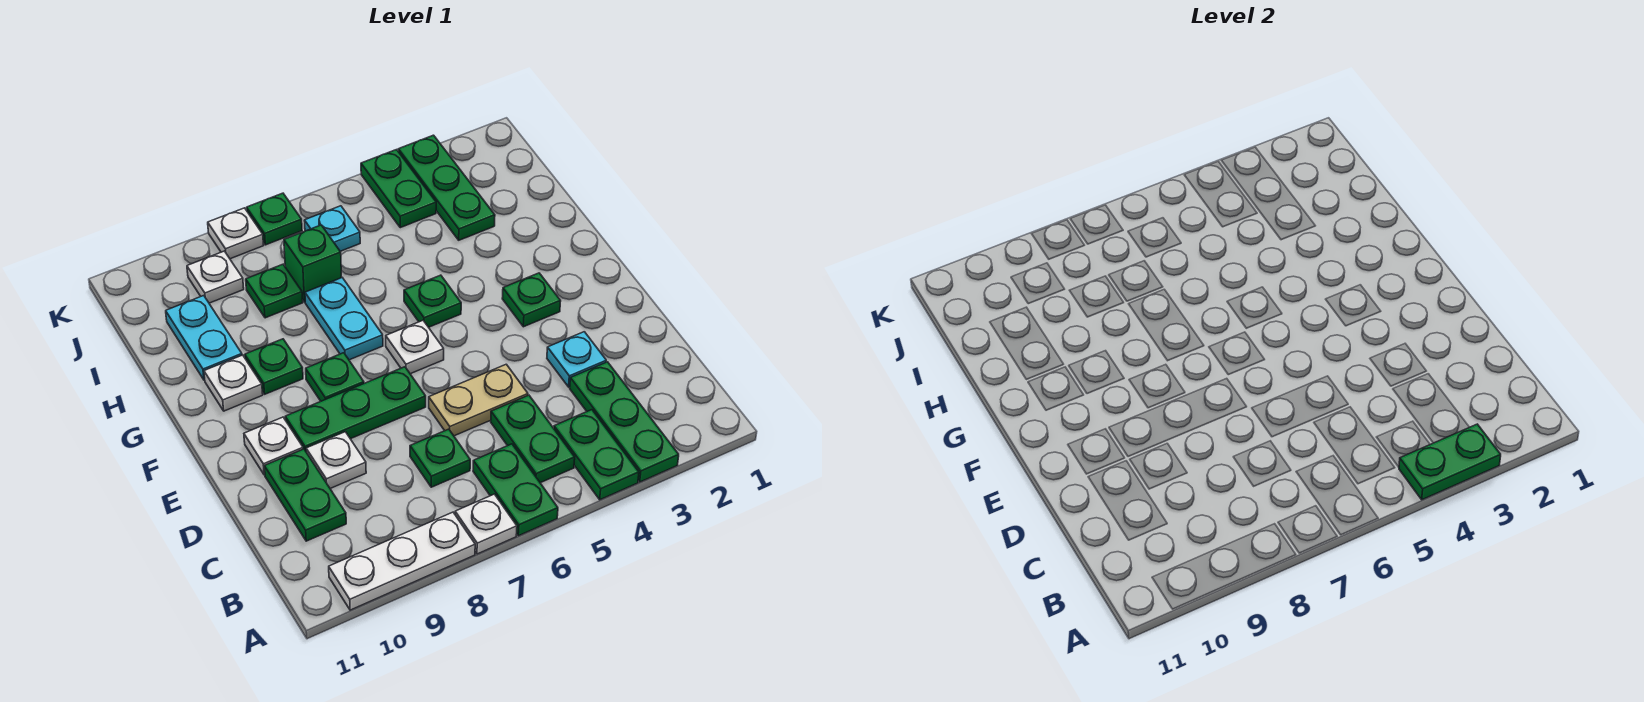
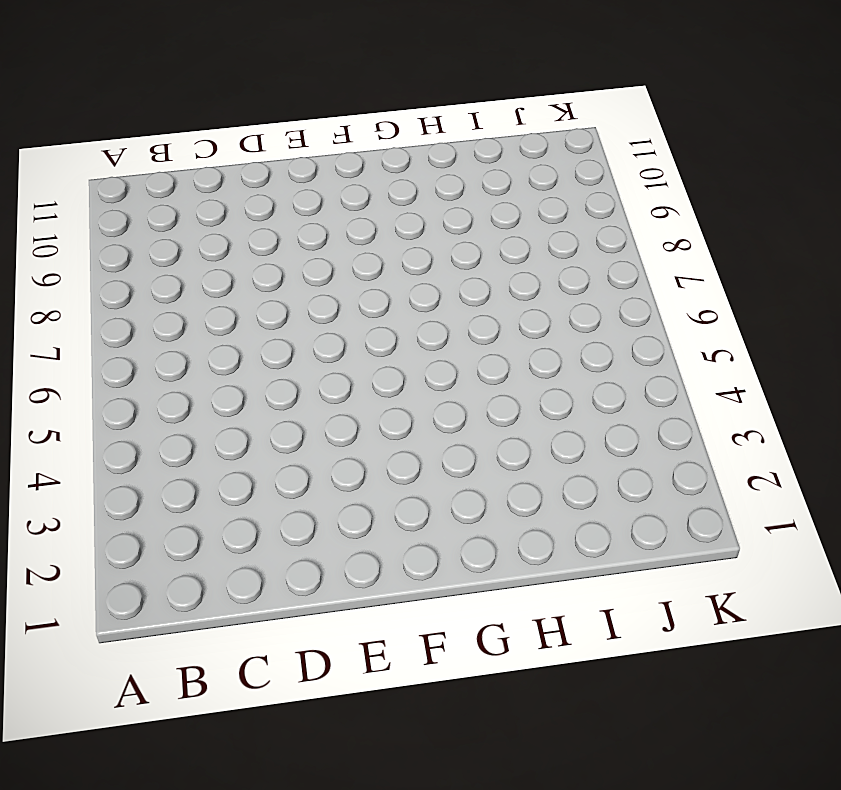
none -> green plate A3:C3 level 1
none -> green plate A4:B4 level 1
none -> green plate A6:B6 level 1
none -> white plate A7 level 1

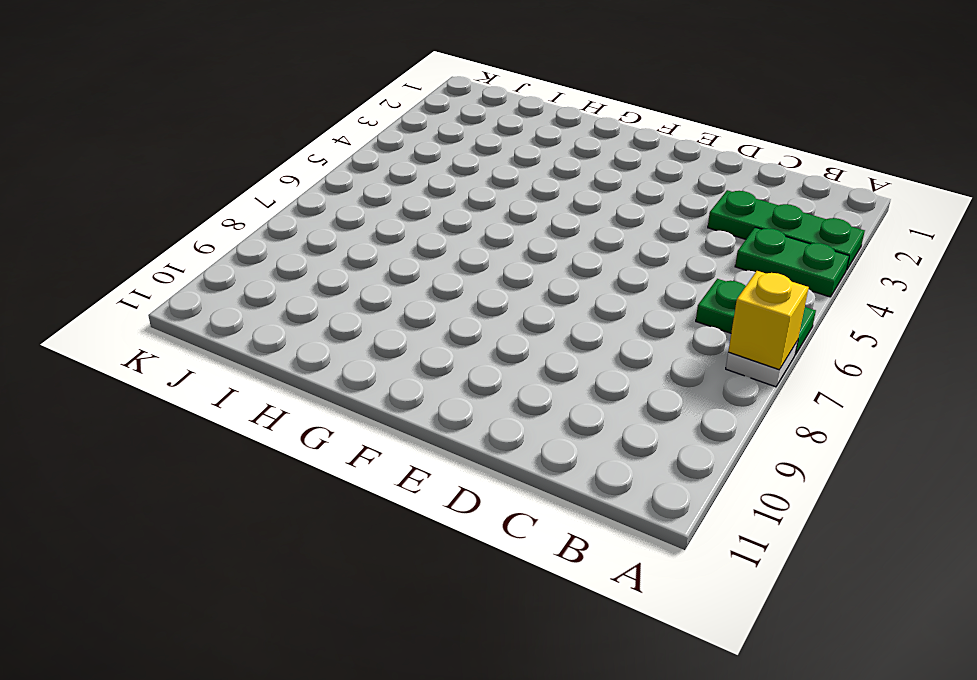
yellow brick A7 level 2 -> none
none -> white plate A8:A10 level 1
none -> green plate B5:C5 level 1
none -> green plate C7 level 1
none -> green plate C10:D10 level 1

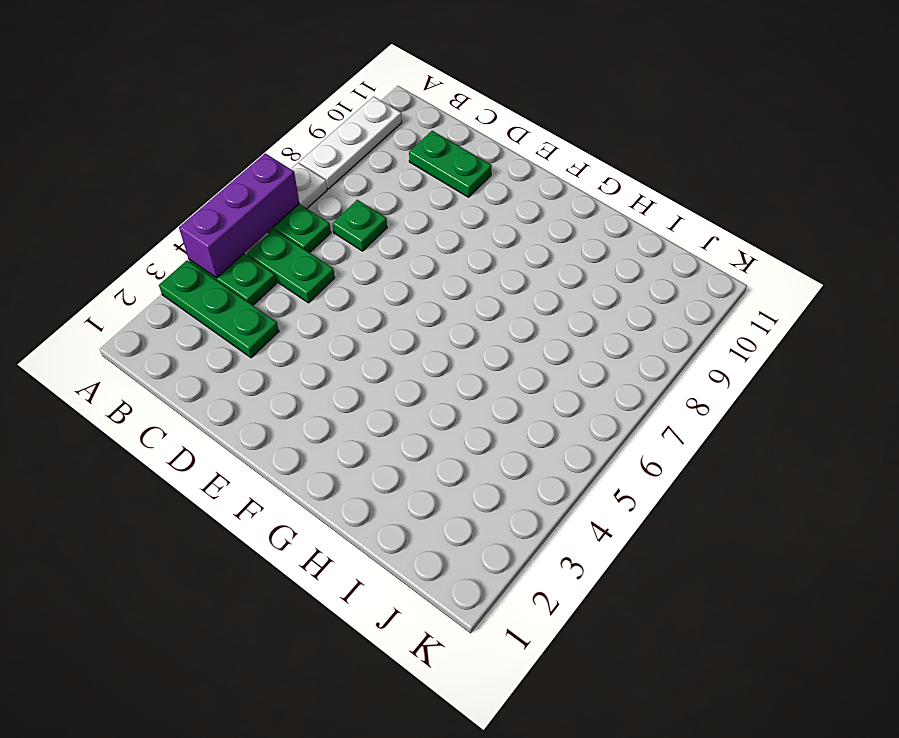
purple brick A4:A6 level 2 -> green plate A3:A4 level 2
none -> cyan plate D3 level 1
none -> tan plate D5:D6 level 1
none -> white plate D9 level 1
none -> green plate E7:E9 level 1

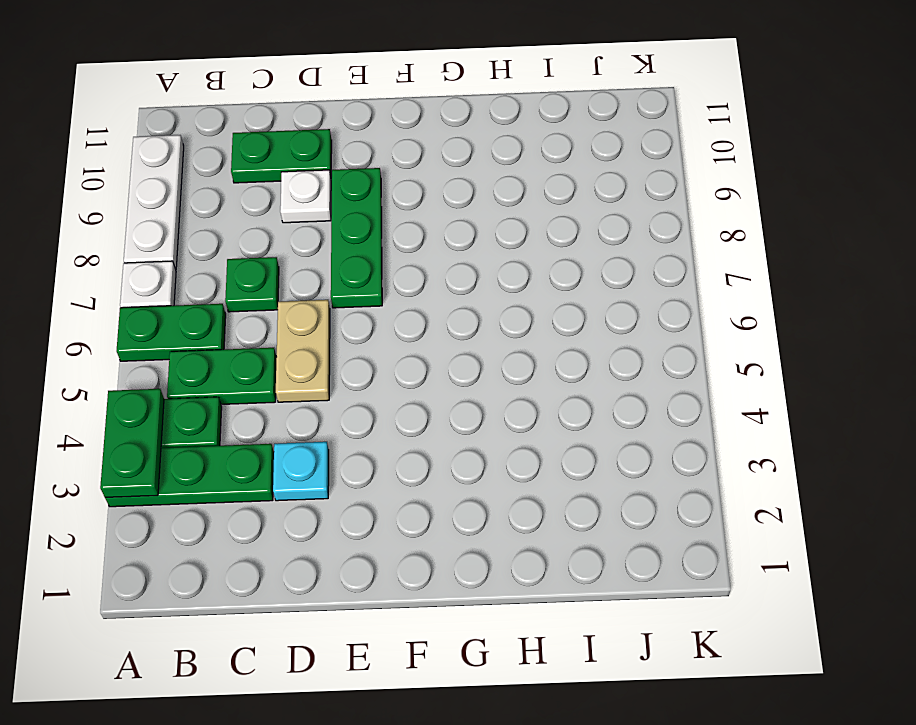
none -> white plate E10 level 1
none -> green plate F3 level 1
none -> white plate F6 level 1
none -> green plate F8 level 1

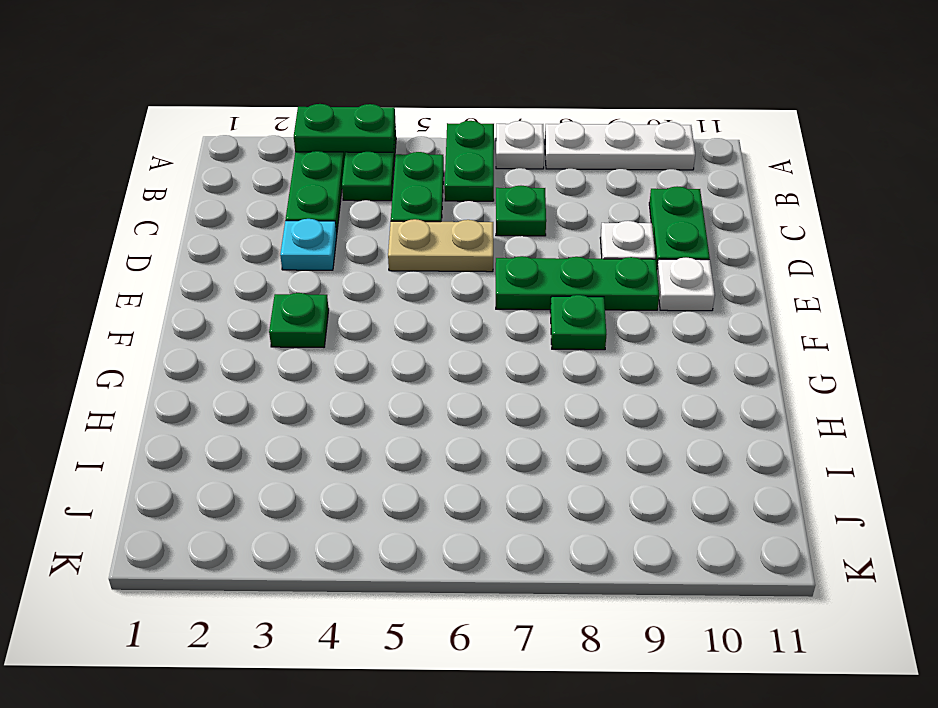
none -> white plate F6 level 1
none -> green plate G5 level 1
none -> cyan plate G7:H7 level 1
none -> green plate G9 level 1

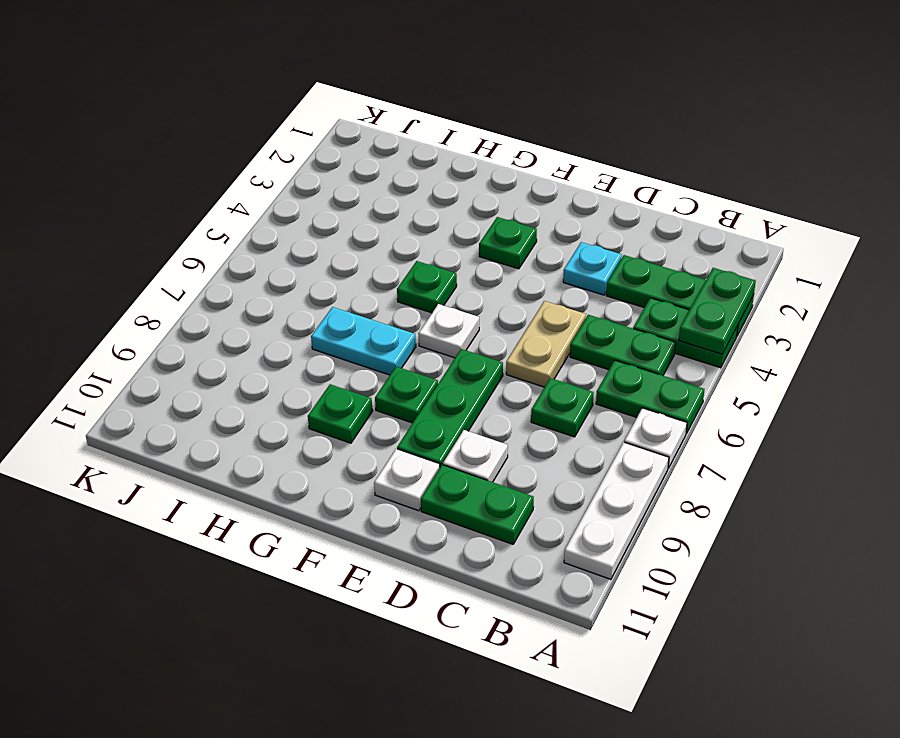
none -> white plate G10 level 1
none -> cyan plate H10:I10 level 1
none -> green plate I3:K3 level 1
none -> green brick I7 level 1

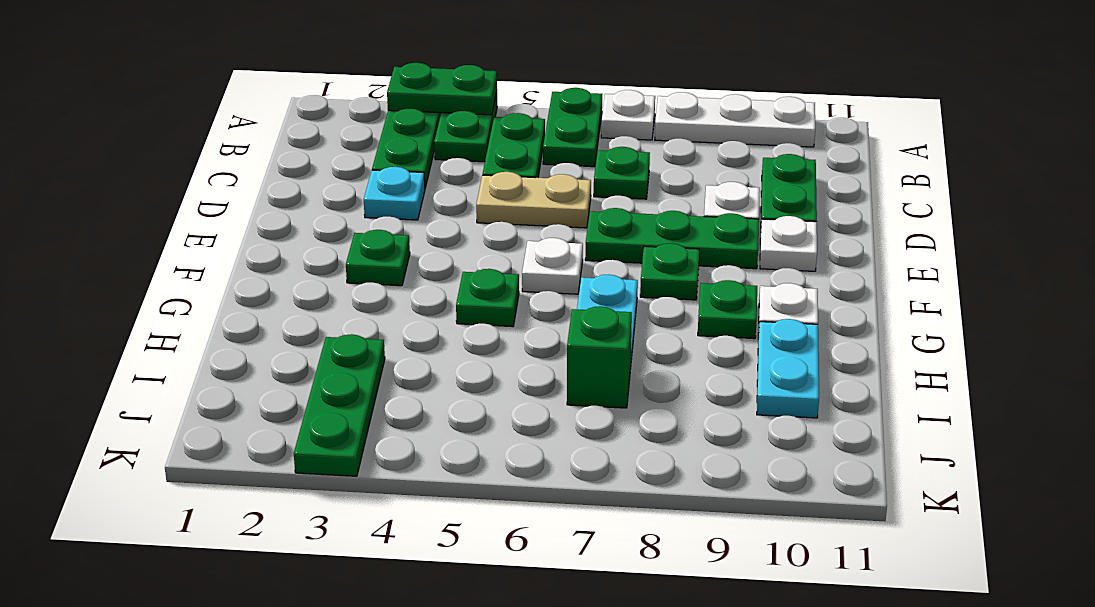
none -> green plate I8 level 1
none -> green plate J4:K4 level 1
none -> cyan plate J6 level 1
none -> white plate J9 level 1

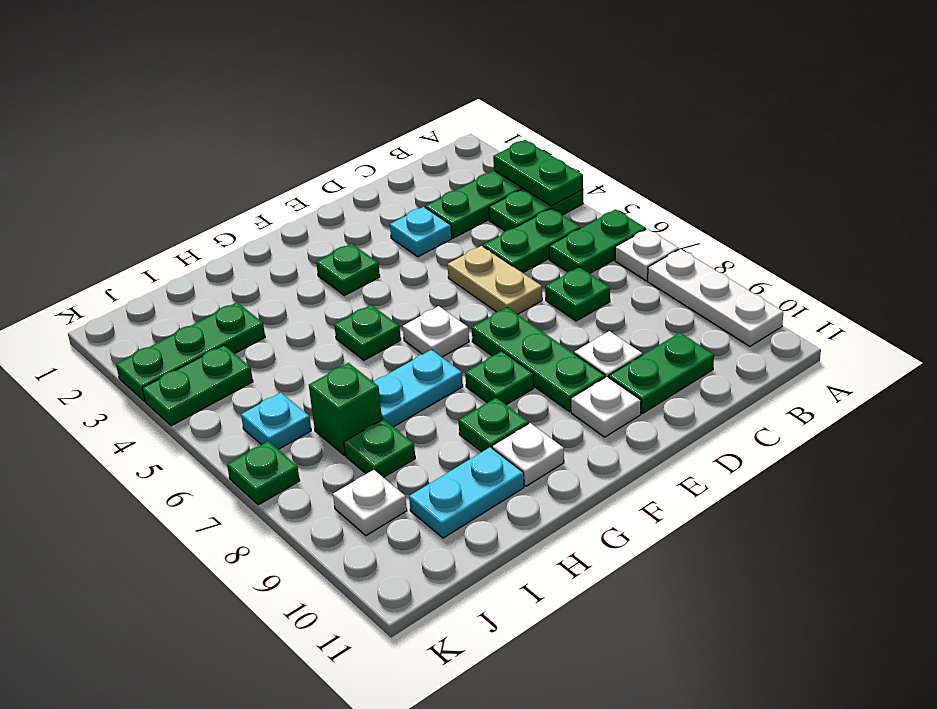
none -> white plate K8 level 1

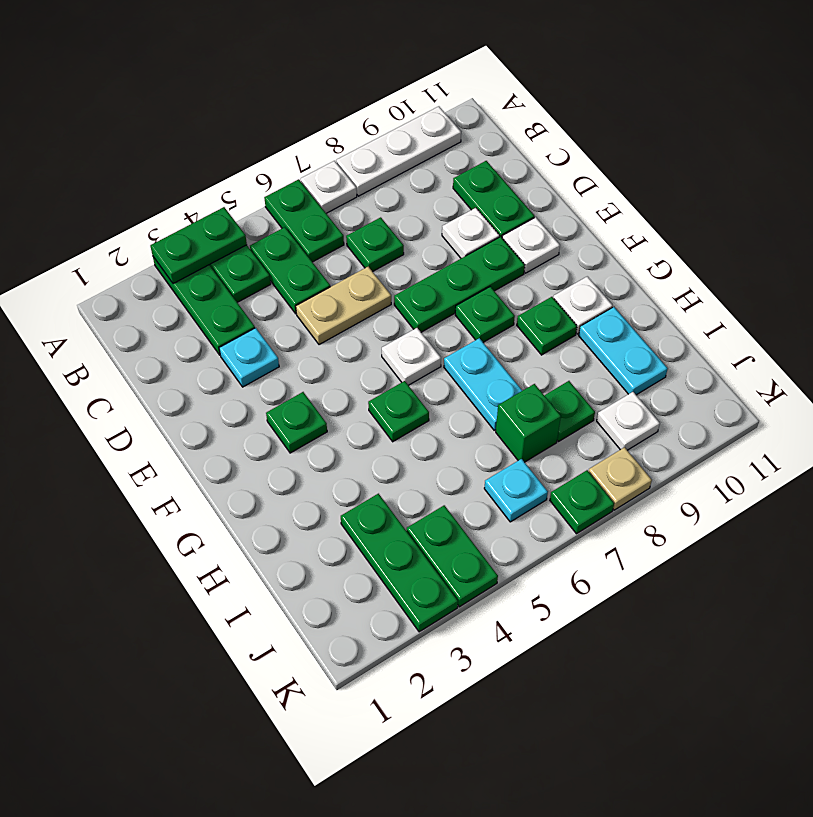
tan plate K8 level 1 -> white plate K8 level 1

